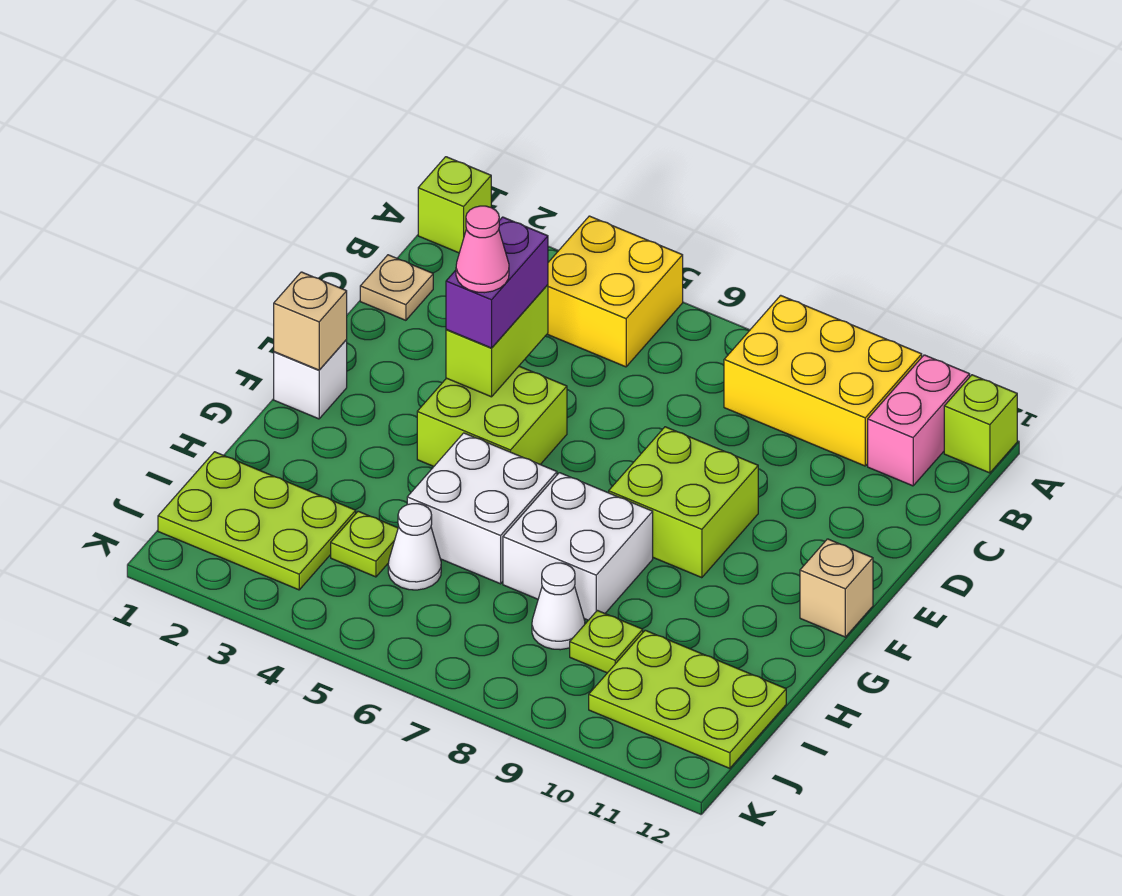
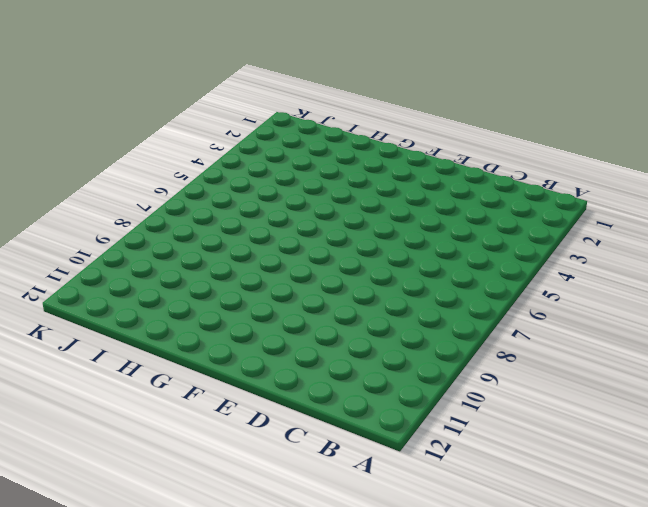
none -> lime brick A1 level 1
none -> yellow brick A4:B5 level 1
none -> yellow brick A8:B10 level 1

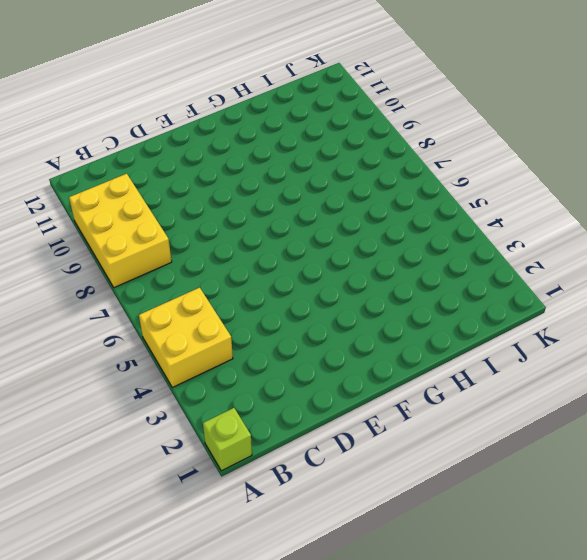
none -> pink brick A11:B11 level 1
none -> lime brick A12 level 1
none -> tan plate C1 level 1

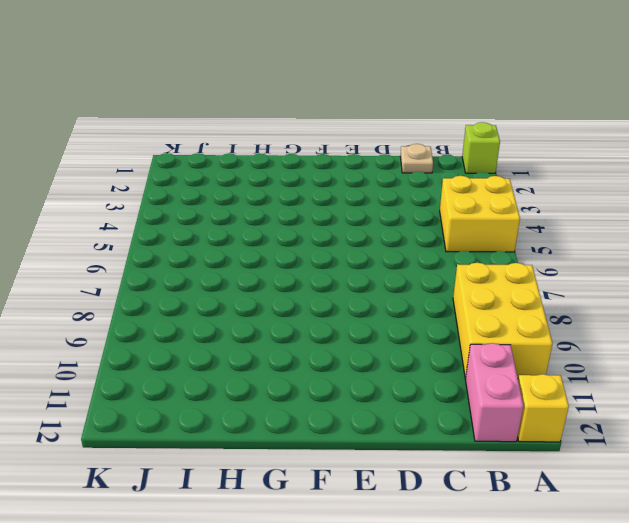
yellow brick A12 level 1 -> lime brick A12 level 1
pink brick B11:B12 level 1 -> pink brick A11:B11 level 1
none -> lime brick E4:F5 level 1
none -> lime brick E8:F9 level 1
none -> white brick F1 level 1

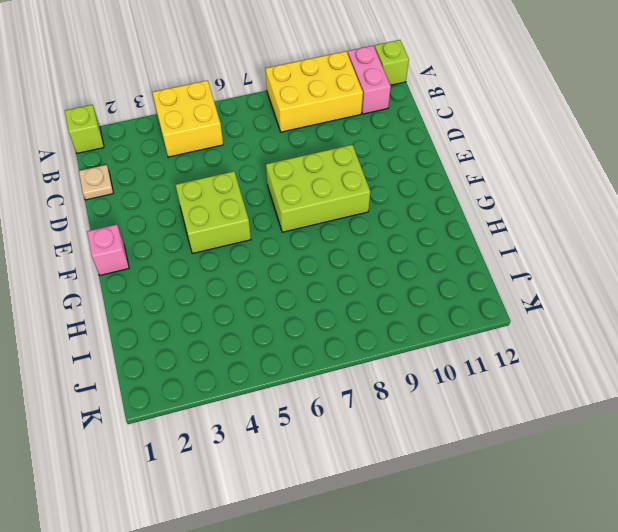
lime brick E7:F9 level 1 -> lime brick E8:F9 level 1
pink brick F1 level 1 -> white brick F1 level 1
none -> tan brick F12 level 1
none -> white brick G5:H6 level 1
none -> white brick G7:H8 level 1

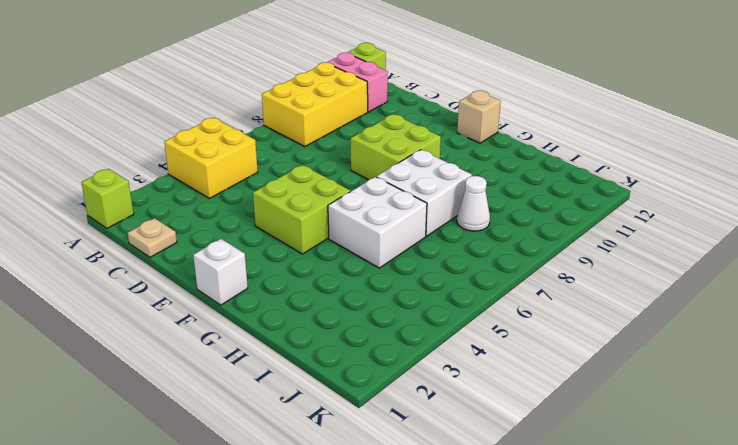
none -> lime plate I1:J3 level 1
none -> lime plate I4 level 1
none -> white cone I5 level 1

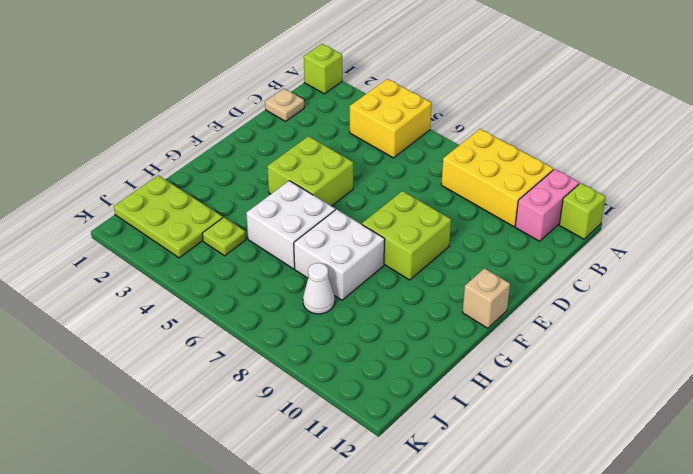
none -> white brick F1 level 1
none -> white cone I5 level 1
none -> lime plate I9 level 1

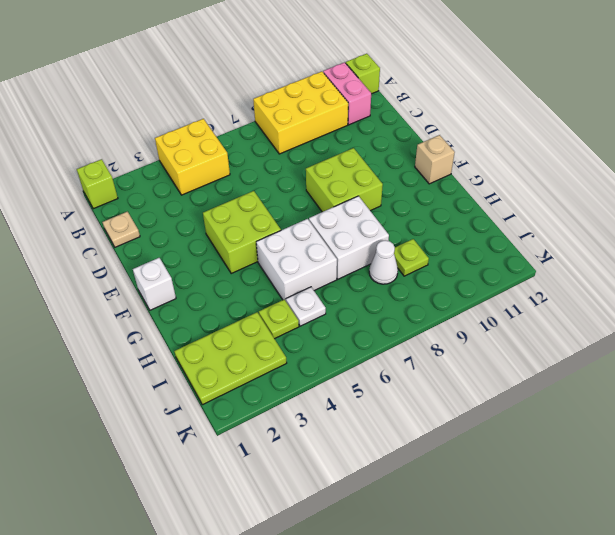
white plate I5 level 1 -> white cone I5 level 1
none -> lime plate I10:J12 level 1
none -> lime brick D4:E4 level 2
none -> tan brick F1 level 2

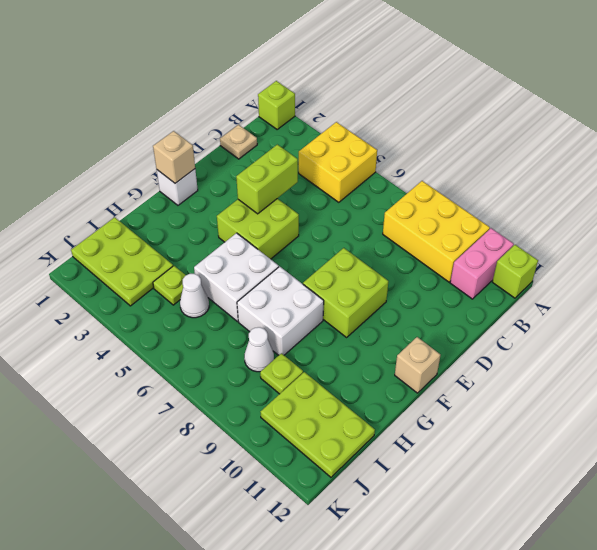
none -> purple brick D4:E4 level 3
none -> pink cone E4 level 4

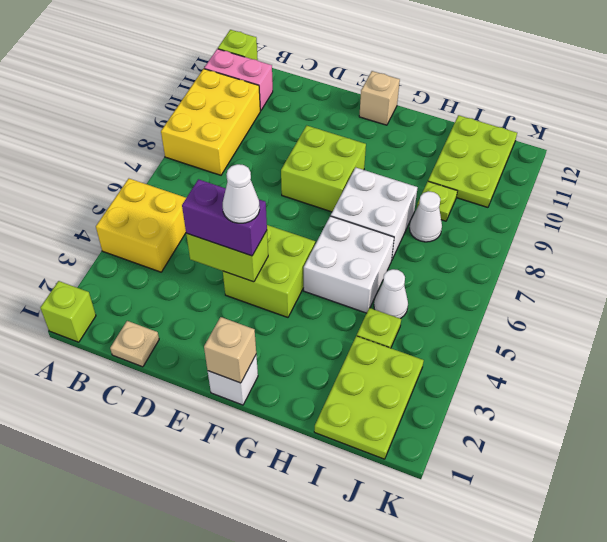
white cone E4 level 4 -> pink cone E4 level 4

